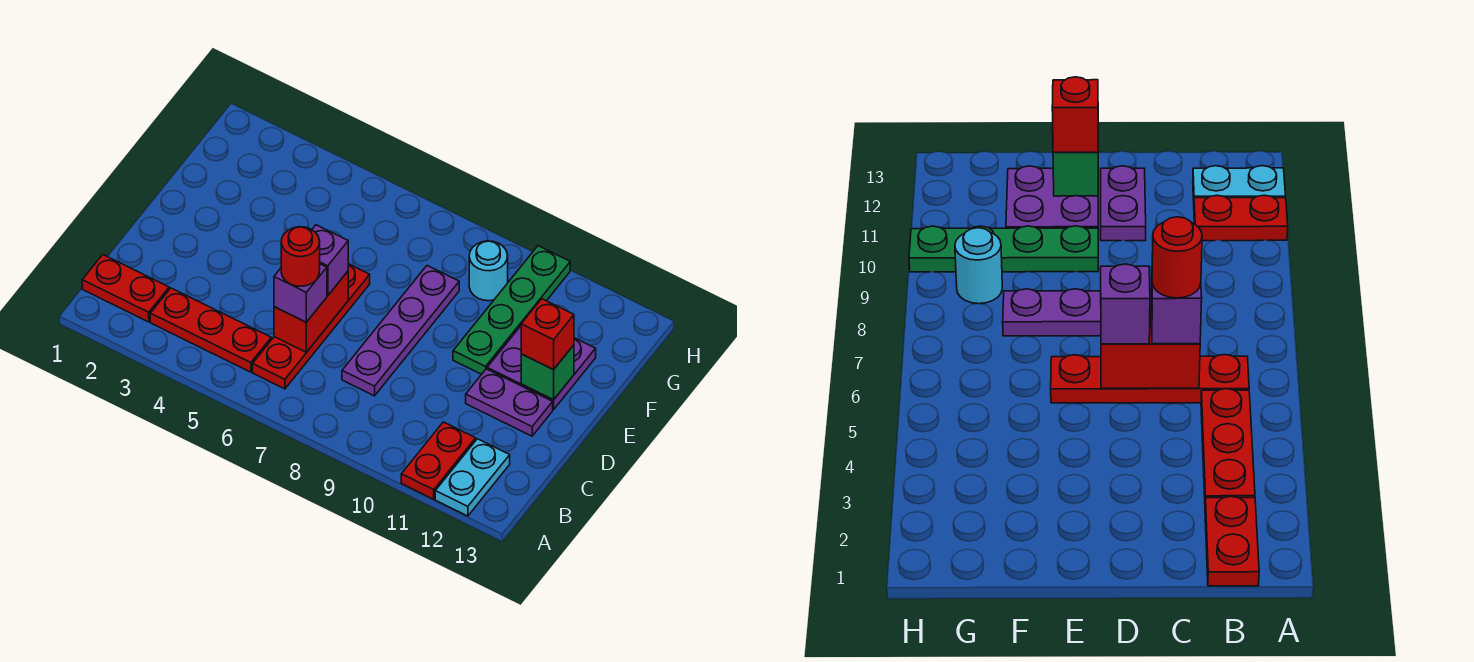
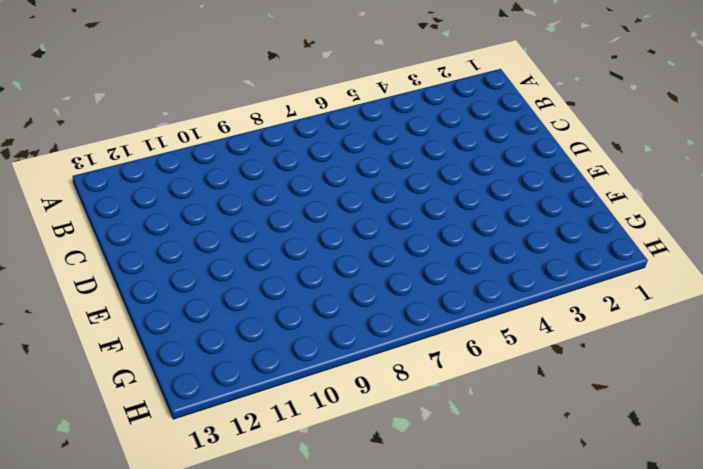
none -> red plate A11:B11 level 1
none -> cyan plate A12:B12 level 1
none -> red plate B1:B2 level 1

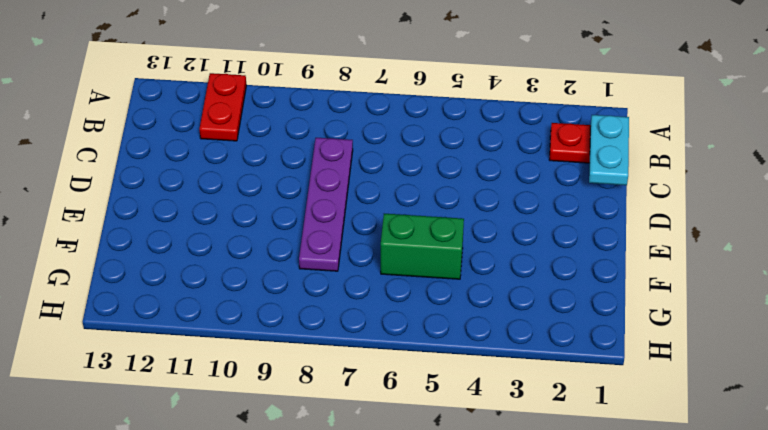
cyan plate B1:C1 level 2 -> cyan plate A12:B12 level 1
green brick F5:F6 level 1 -> none
none -> red plate B3:B5 level 1
none -> red plate B6:E6 level 1
none -> purple plate D11:D12 level 1

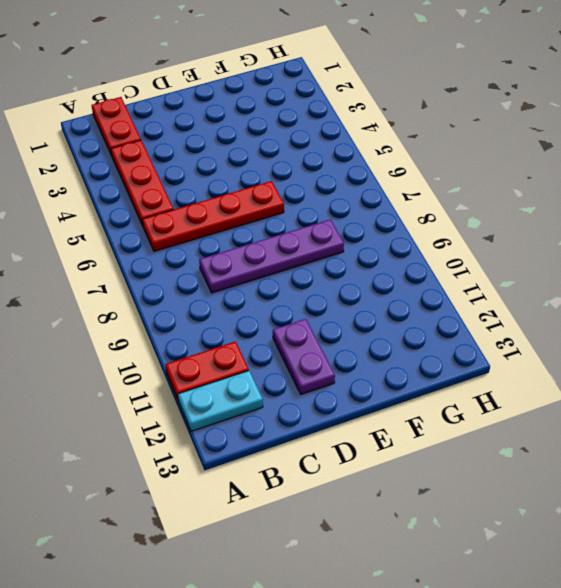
none -> green plate E10:H10 level 1
none -> purple plate E11:F12 level 1
none -> cyan round brick G9 level 1

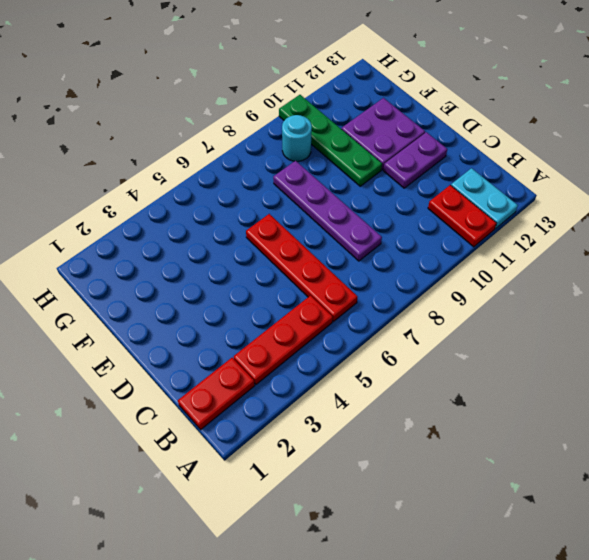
none -> red brick C6:D6 level 2
none -> green brick E12 level 2
none -> purple brick C6 level 3

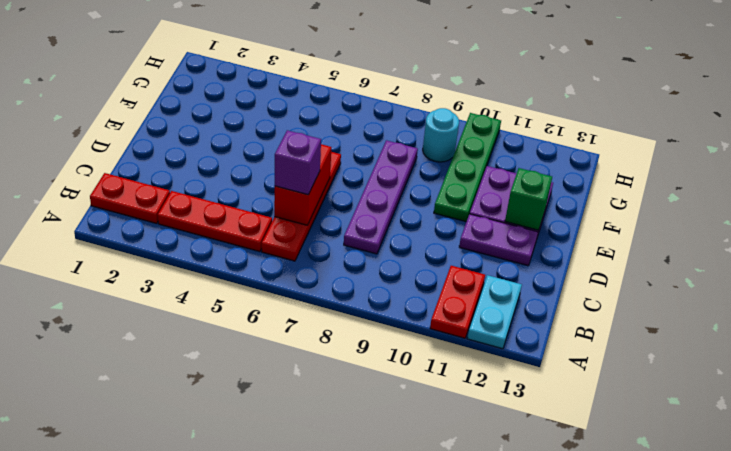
none -> purple brick D6 level 3
none -> red brick E12 level 3
none -> red round brick C6 level 4

